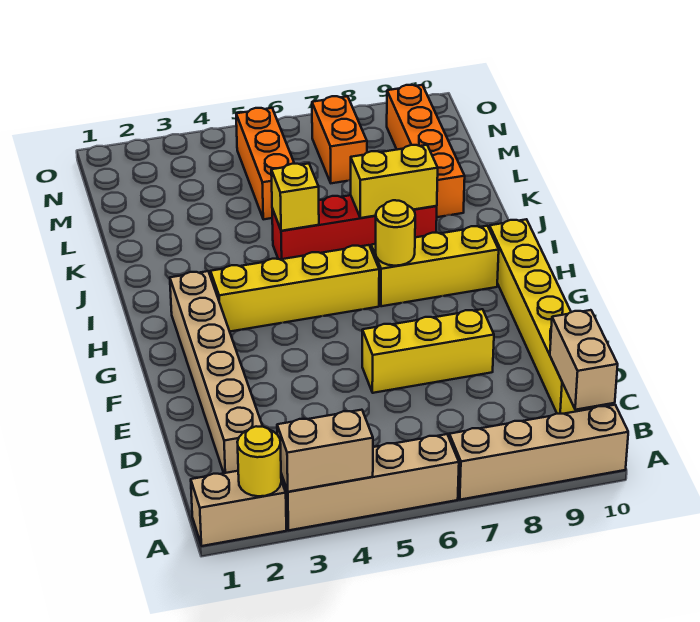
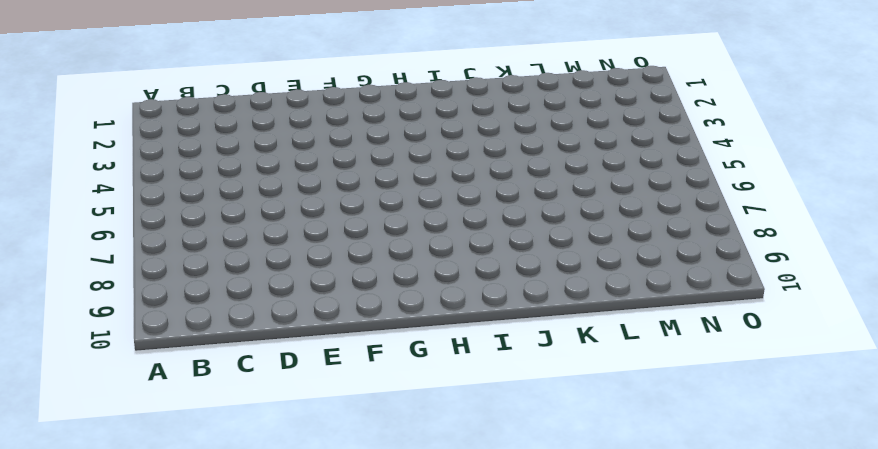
none -> tan brick A1:A2 level 1
none -> tan brick A3:A6 level 1
none -> tan brick A7:A10 level 1

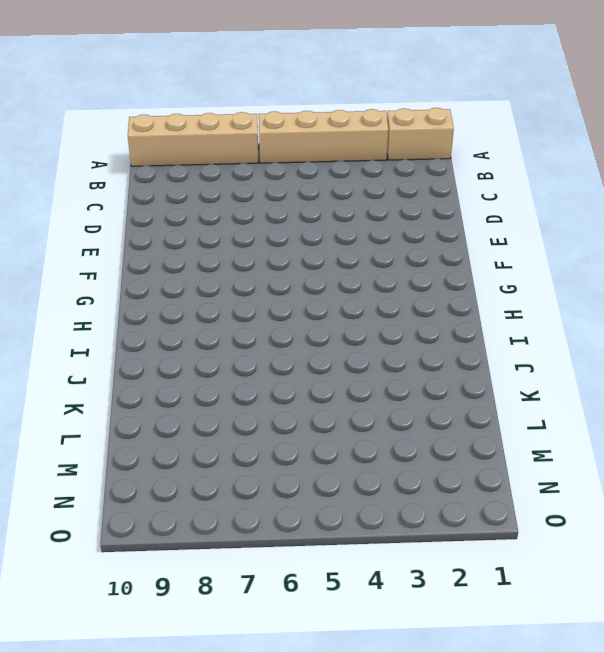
none -> tan brick C2:H2 level 1
none -> yellow brick C10:H10 level 1
none -> yellow brick E6:E8 level 1

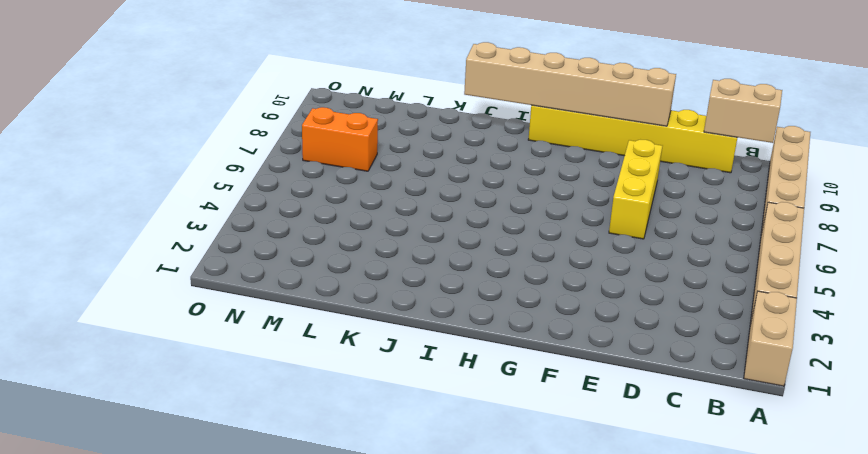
tan brick E10:J10 level 2 -> tan brick C2:H2 level 1
none -> yellow brick H3:H6 level 1
none -> yellow brick H7:H9 level 1
none -> red brick J5:J8 level 1

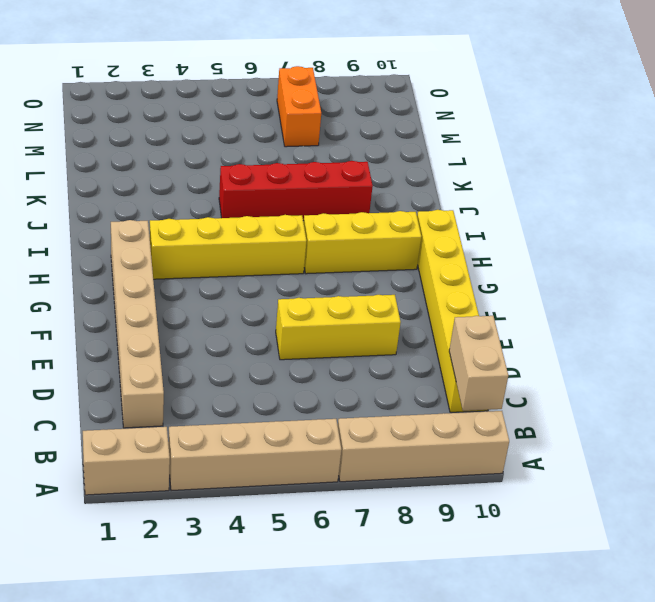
none -> orange brick K9:N9 level 1
none -> orange brick L5:N5 level 1
none -> yellow round brick A2 level 2

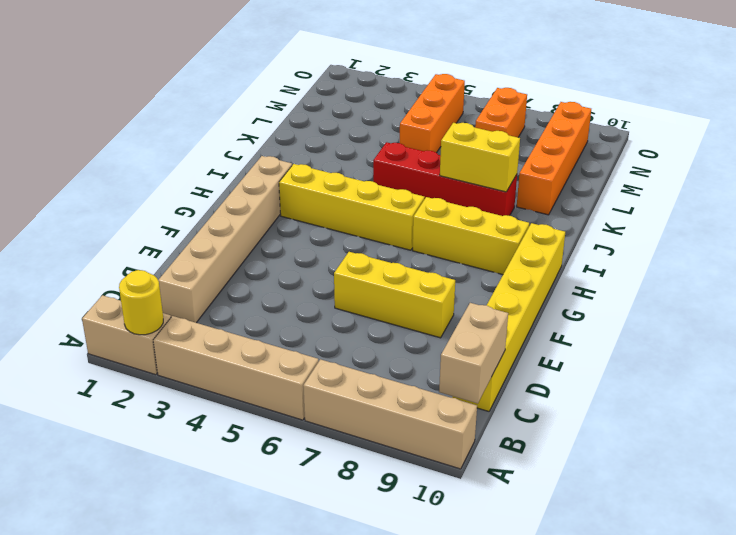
none -> tan brick A3:A4 level 2
none -> yellow round brick H7 level 2
none -> yellow brick J5 level 2

